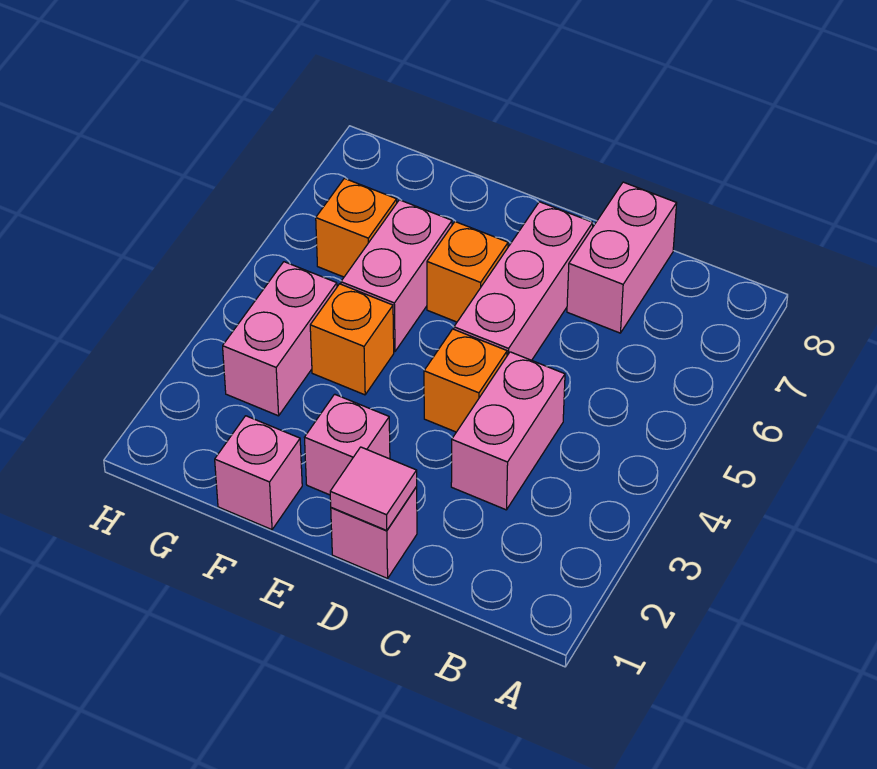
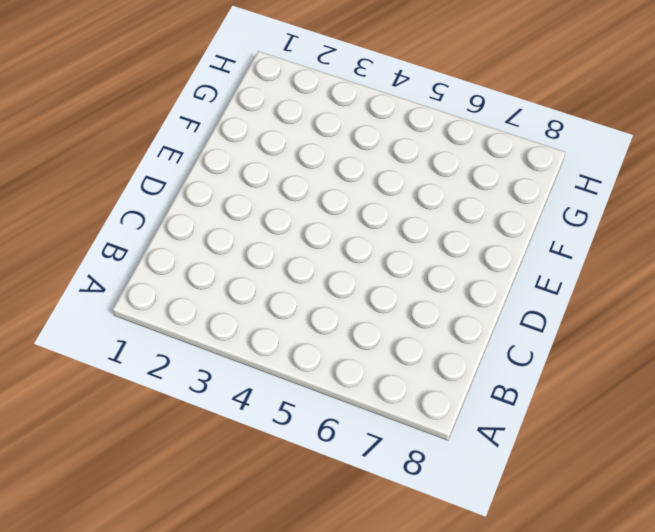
none -> pink brick C3:C4 level 1
none -> pink brick C7:C8 level 1
none -> pink brick D1 level 1

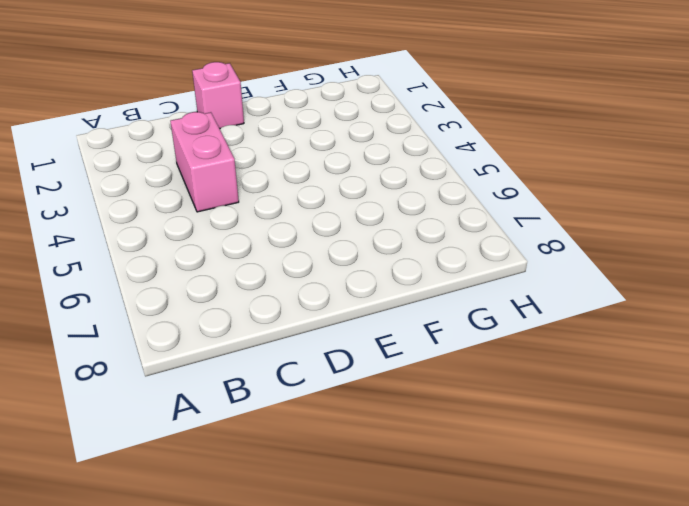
none -> pink brick C7:C8 level 1
none -> orange brick D4 level 1
none -> pink brick D5:D7 level 1

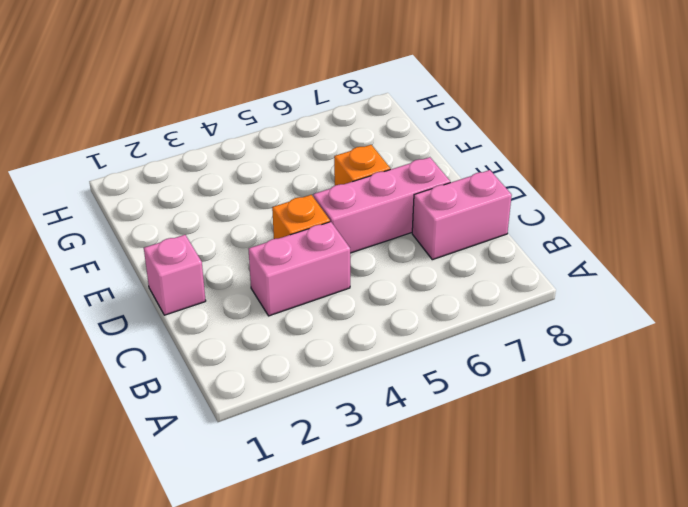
none -> pink brick E2 level 1
none -> pink brick F1 level 1
none -> orange brick F4 level 1

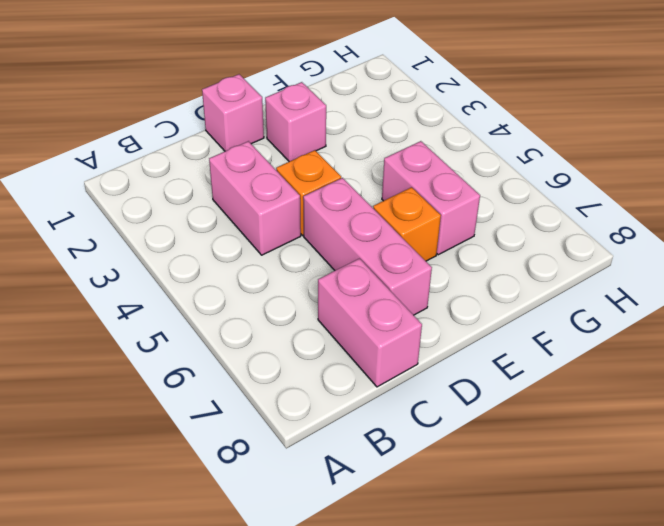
none -> pink brick F1 level 1
none -> orange brick F4 level 1
none -> pink brick G3:G4 level 1

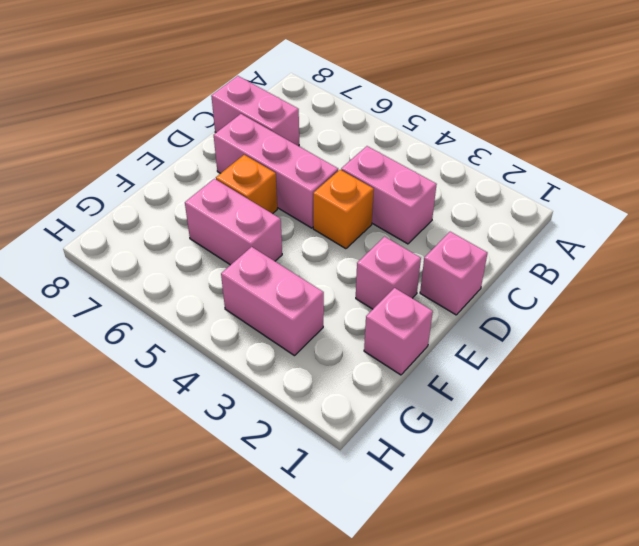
none -> orange brick F4 level 1
none -> orange brick G6 level 1
none -> pink tile D1 level 2

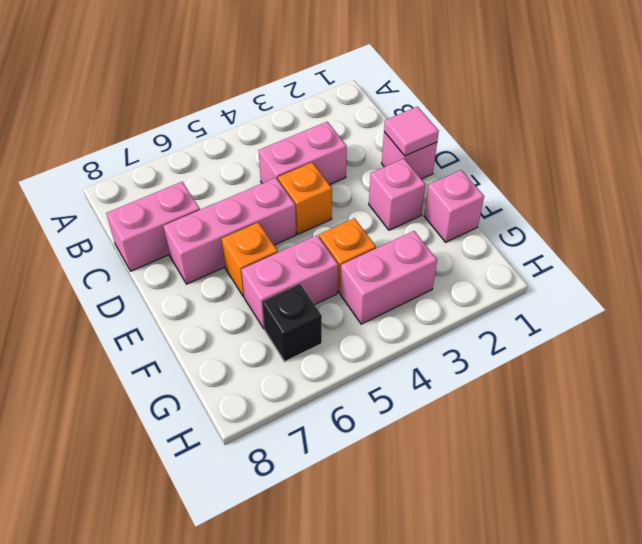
black brick G6 level 1 -> orange brick G6 level 1

